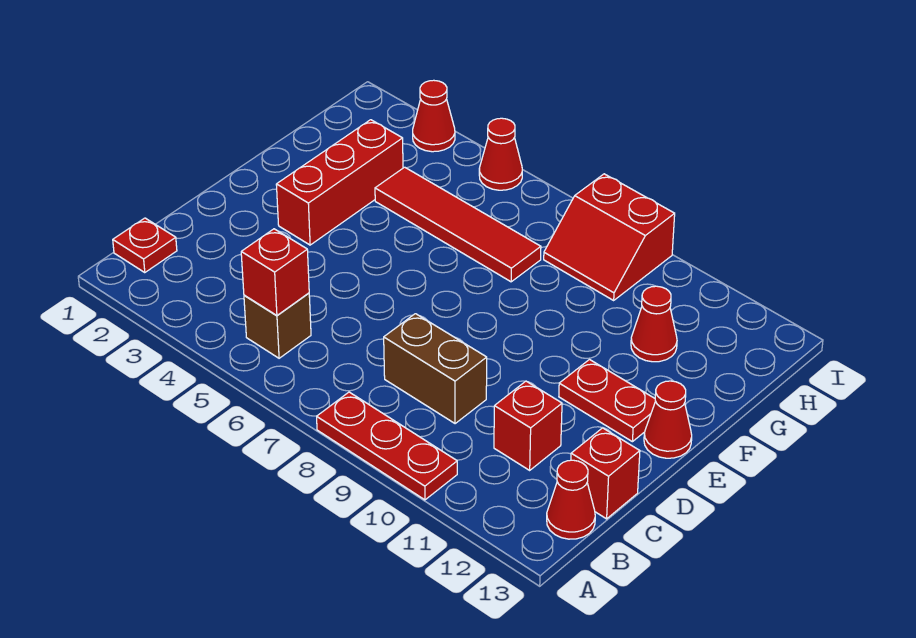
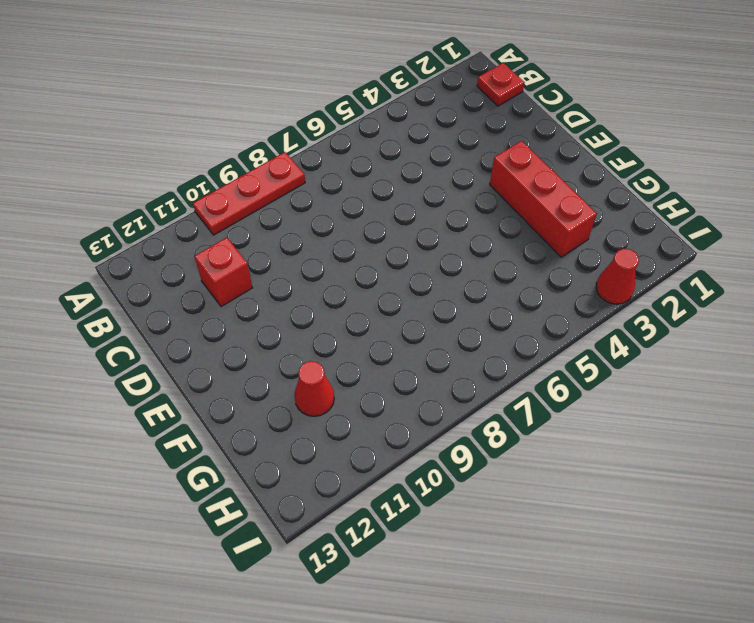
none -> brown brick B5 level 1
none -> red cone B13 level 1
none -> brown brick C8:C9 level 1

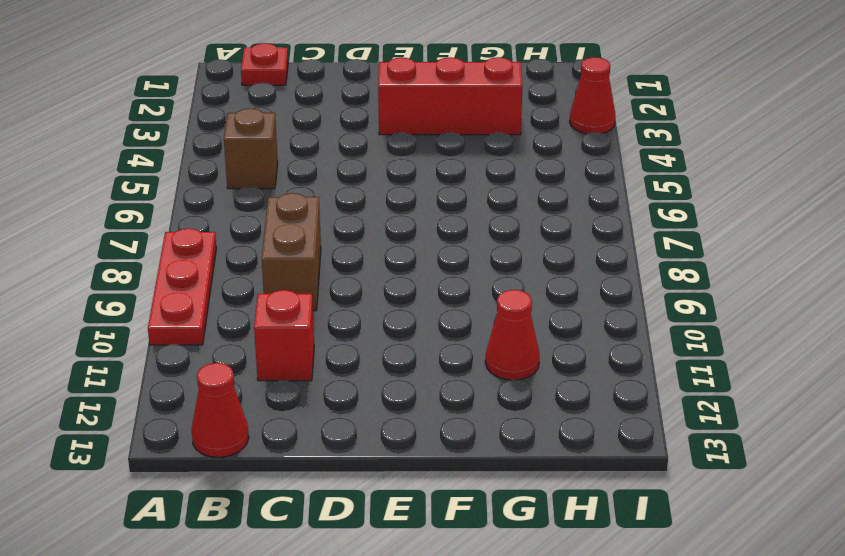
none -> red brick C13 level 1
none -> red plate E11:E12 level 1
none -> red cone E13 level 1

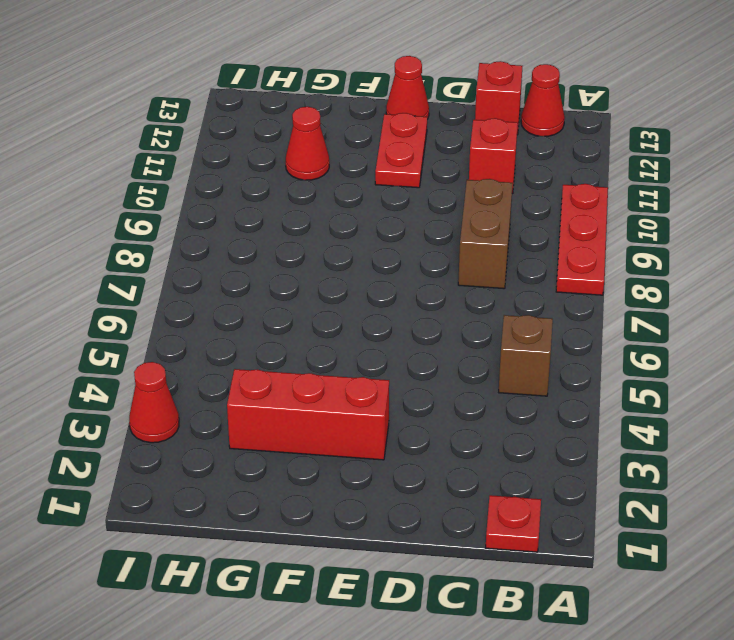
none -> red tile G4:G7 level 1
none -> red slope H8:I9 level 1 top I
none -> red cone I5 level 1

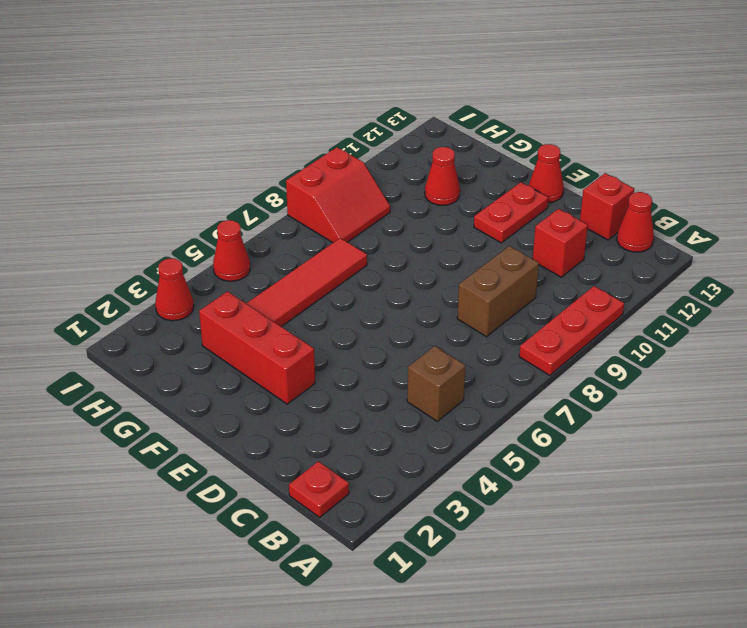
none -> red brick B5 level 2

